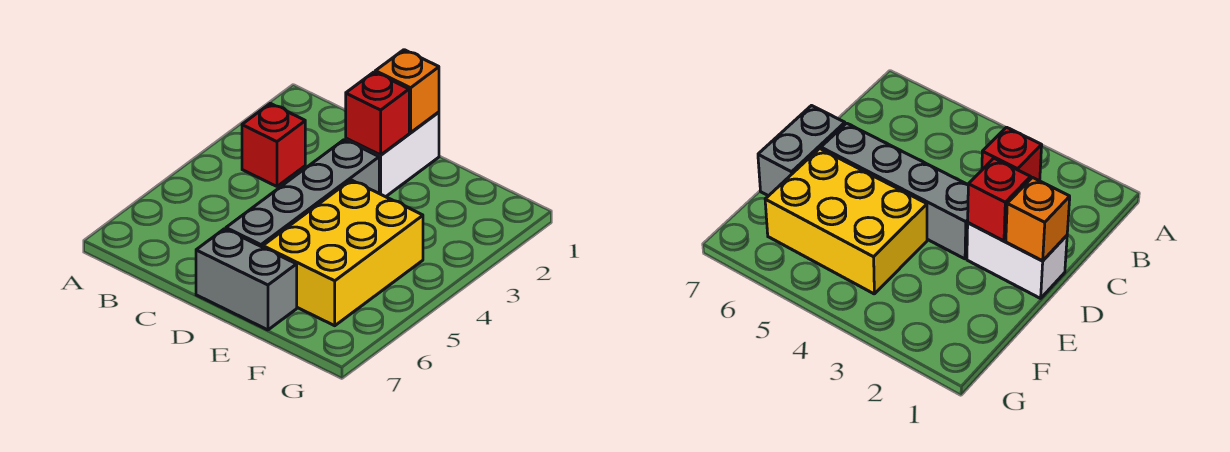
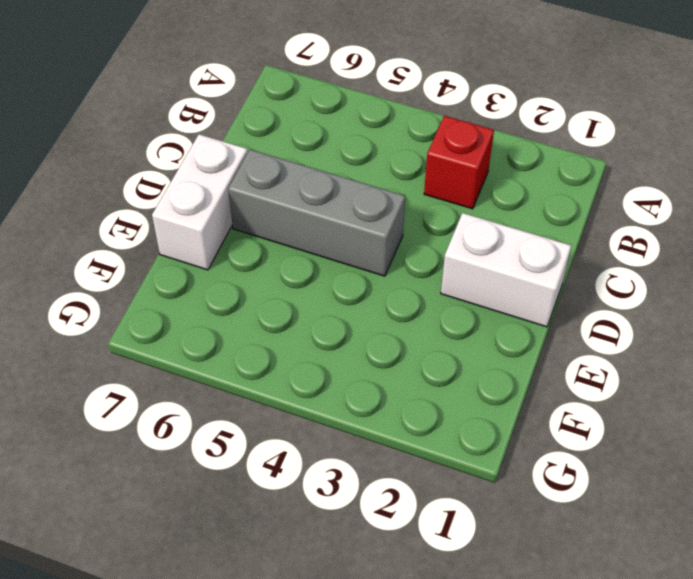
grey brick D4:D6 level 1 -> grey brick D3:D6 level 1
white brick D7:E7 level 1 -> grey brick D7:E7 level 1
none -> yellow brick E4:F6 level 1
none -> orange brick D1 level 2

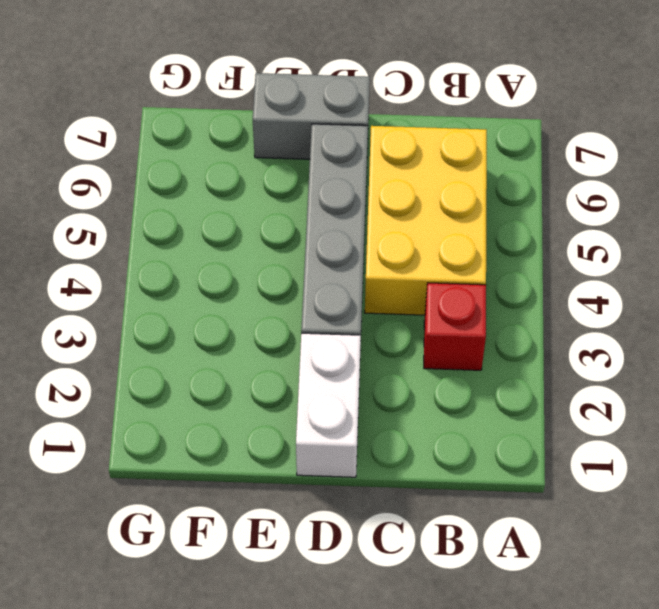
yellow brick B4:C6 level 1 -> yellow brick E4:F6 level 1
none -> orange brick D1 level 2
none -> red brick D2 level 2

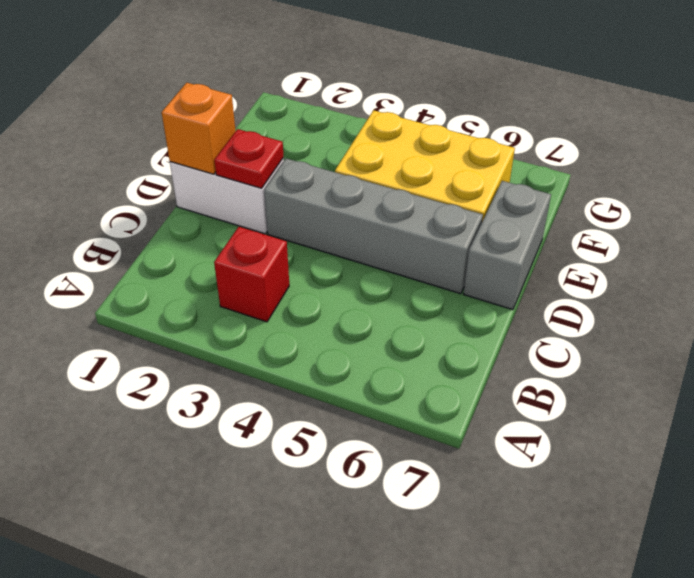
red plate D2 level 2 -> red brick D2 level 2

